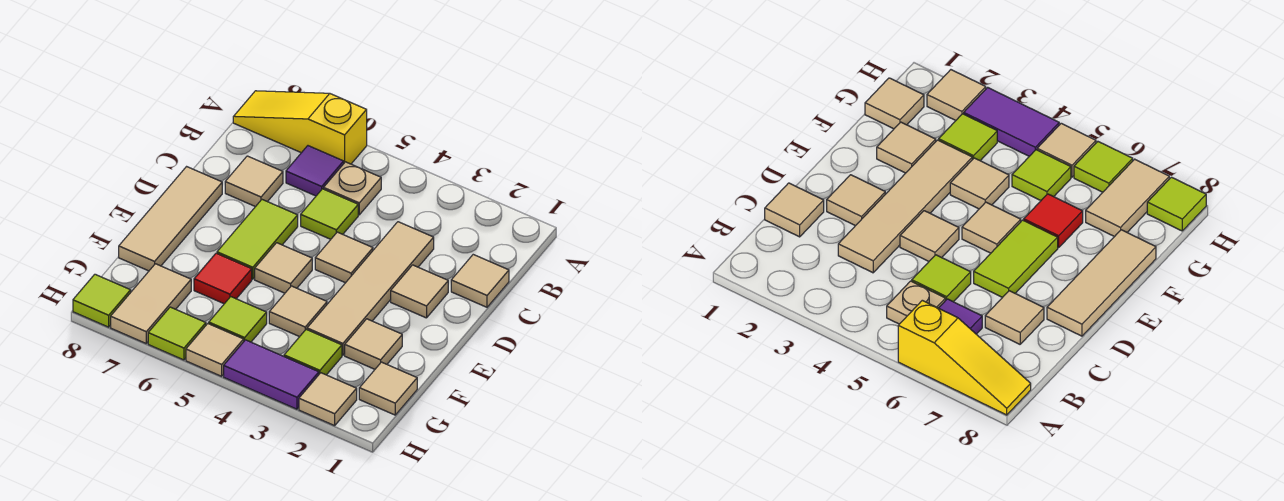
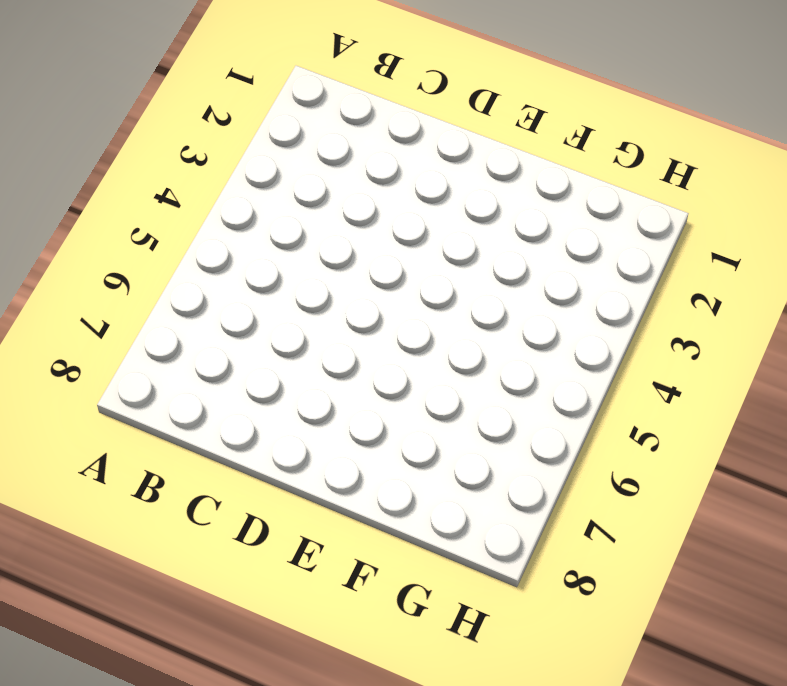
none -> yellow slope A6:A8 level 1 top 6
none -> tan plate B5 level 1
none -> purple tile B6 level 1

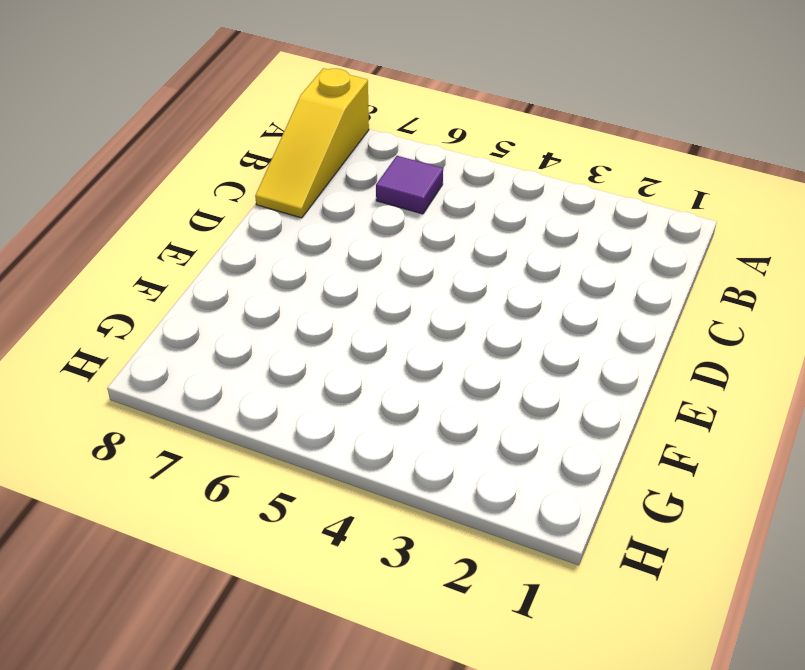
yellow slope A8:C8 level 1 top A -> yellow slope A6:A8 level 1 top 6
none -> tan plate B5 level 1
none -> tan tile C1 level 1
none -> tan tile C3:F3 level 1

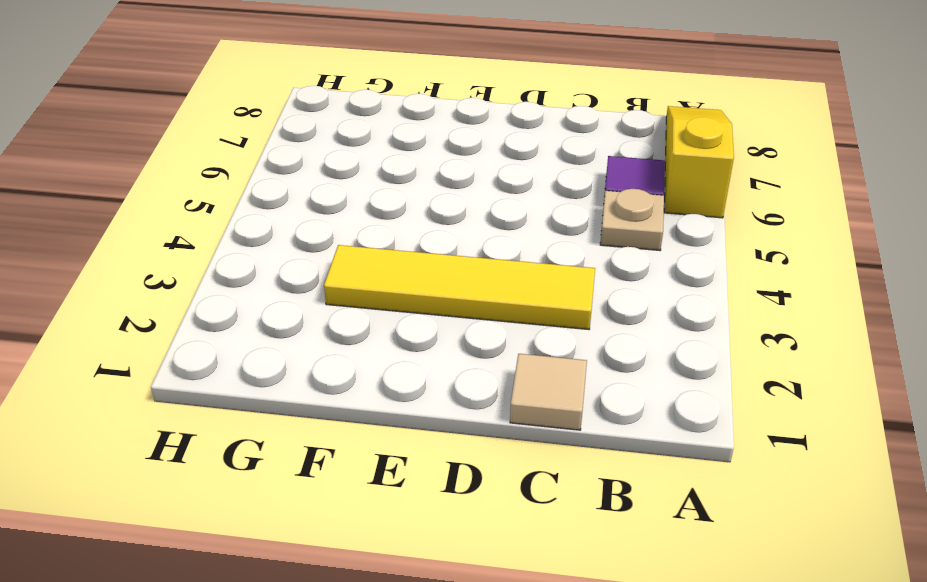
yellow tile C3:F3 level 1 -> tan tile C3:F3 level 1
none -> lime tile C5 level 1
none -> tan tile C7 level 1
none -> tan tile D2 level 1

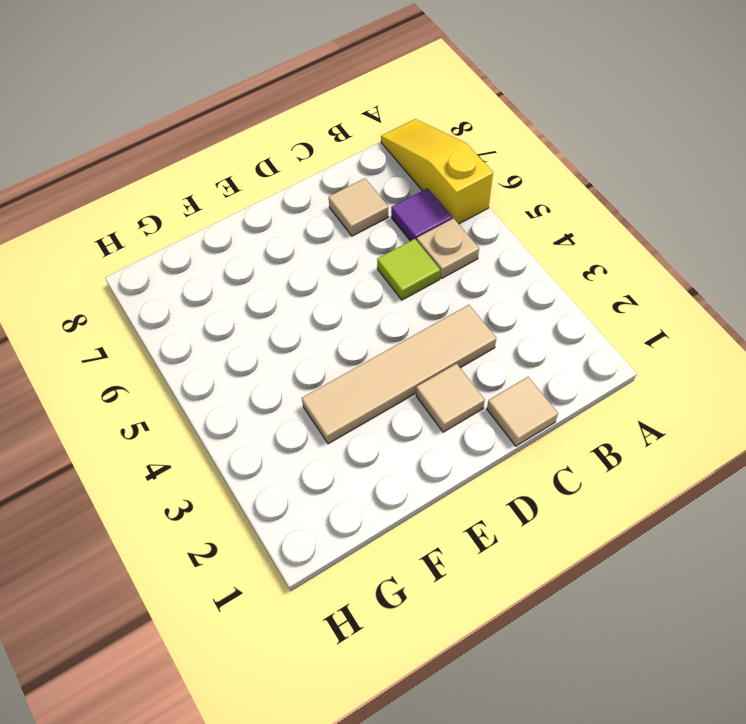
none -> tan tile D4 level 1
none -> lime tile D6:E6 level 1
none -> tan tile D8:F8 level 1

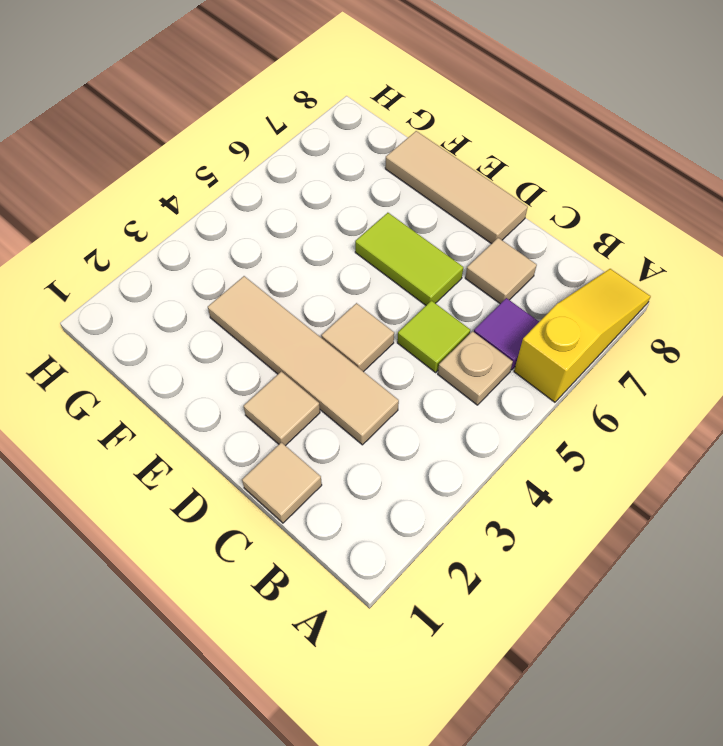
none -> tan tile E5 level 1
none -> tan tile F2 level 1
none -> tan tile F4 level 1

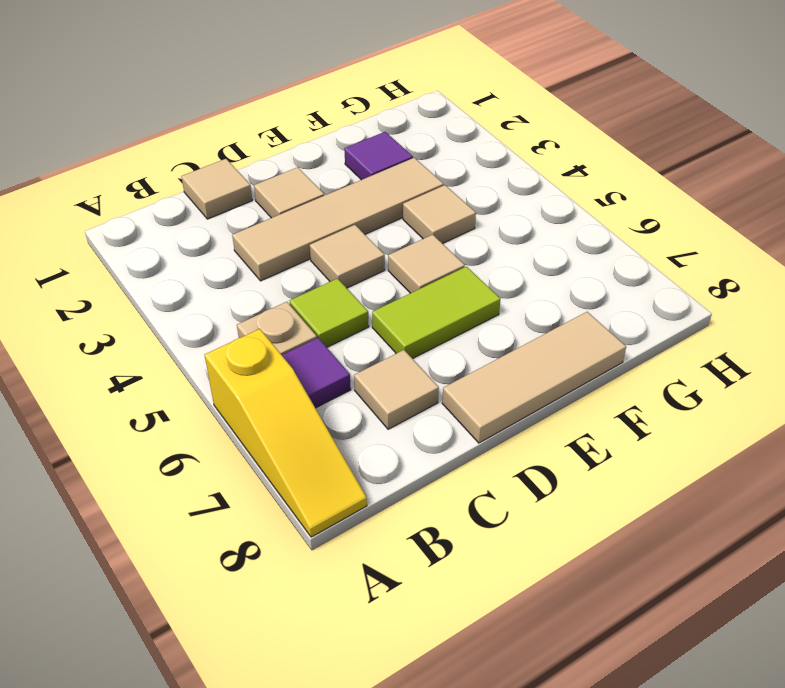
purple tile F2 level 1 -> tan tile F2 level 1
none -> red tile F6 level 1
none -> tan tile G1 level 1
none -> lime tile G3 level 1

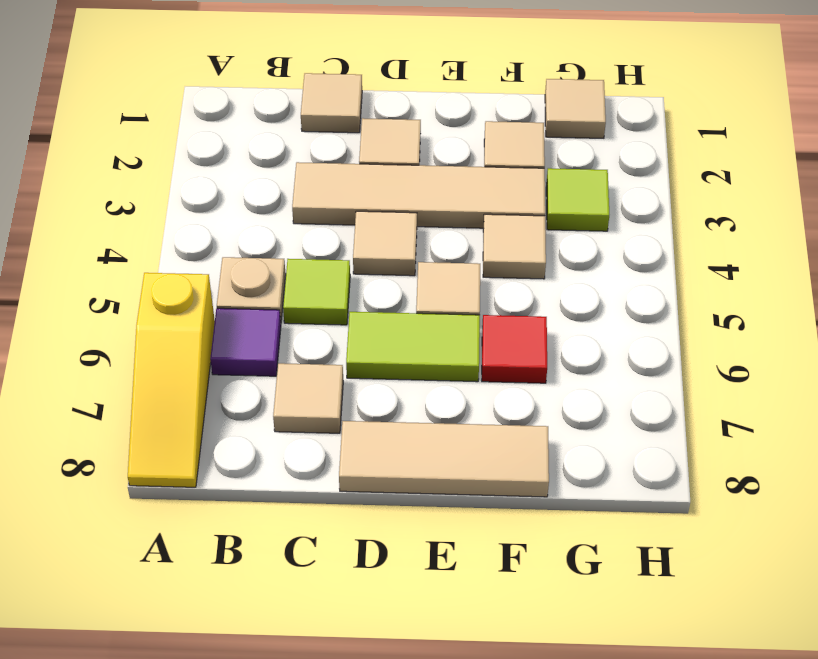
none -> lime tile G5 level 1
none -> tan tile G7:H7 level 1
none -> tan tile H2 level 1

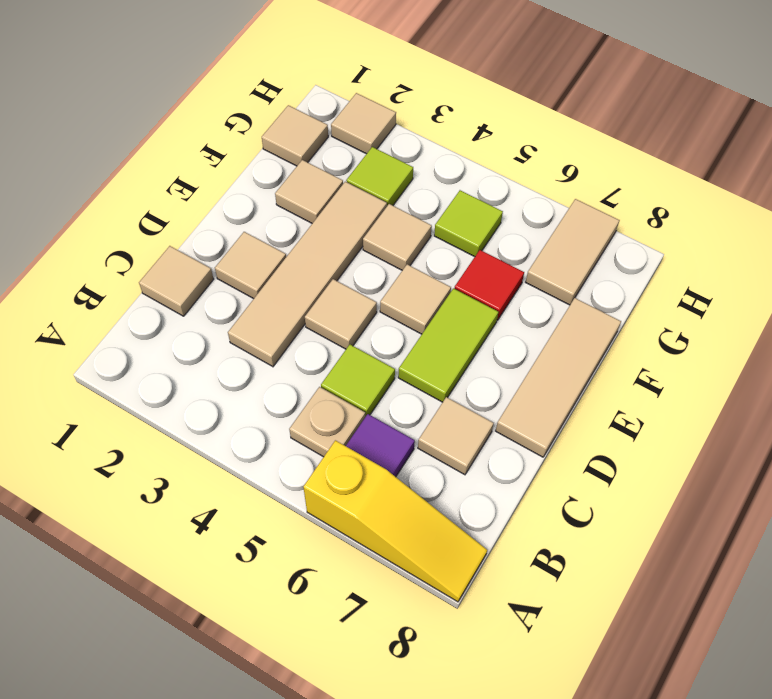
none -> purple tile H3:H4 level 1
none -> tan tile H5 level 1
none -> lime tile H6 level 1

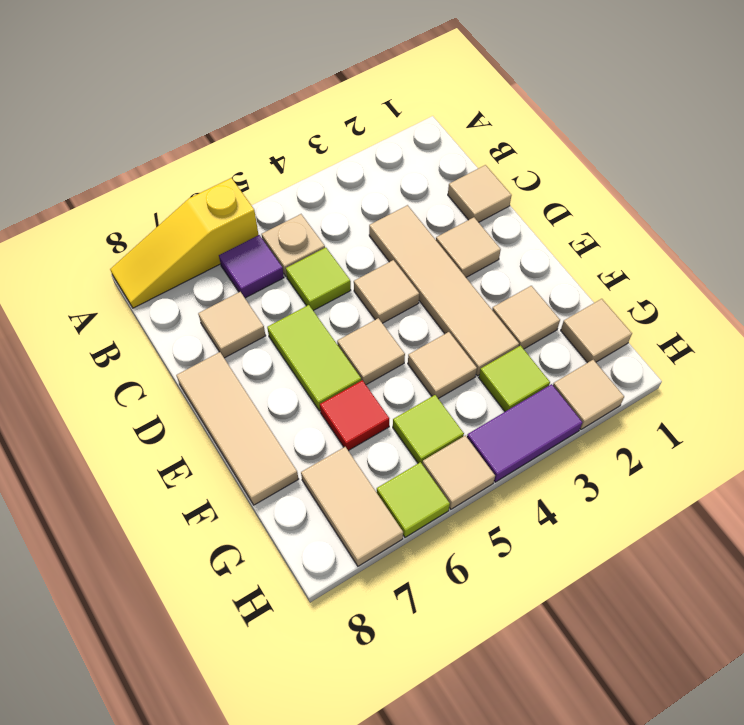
none -> lime tile H8 level 1

